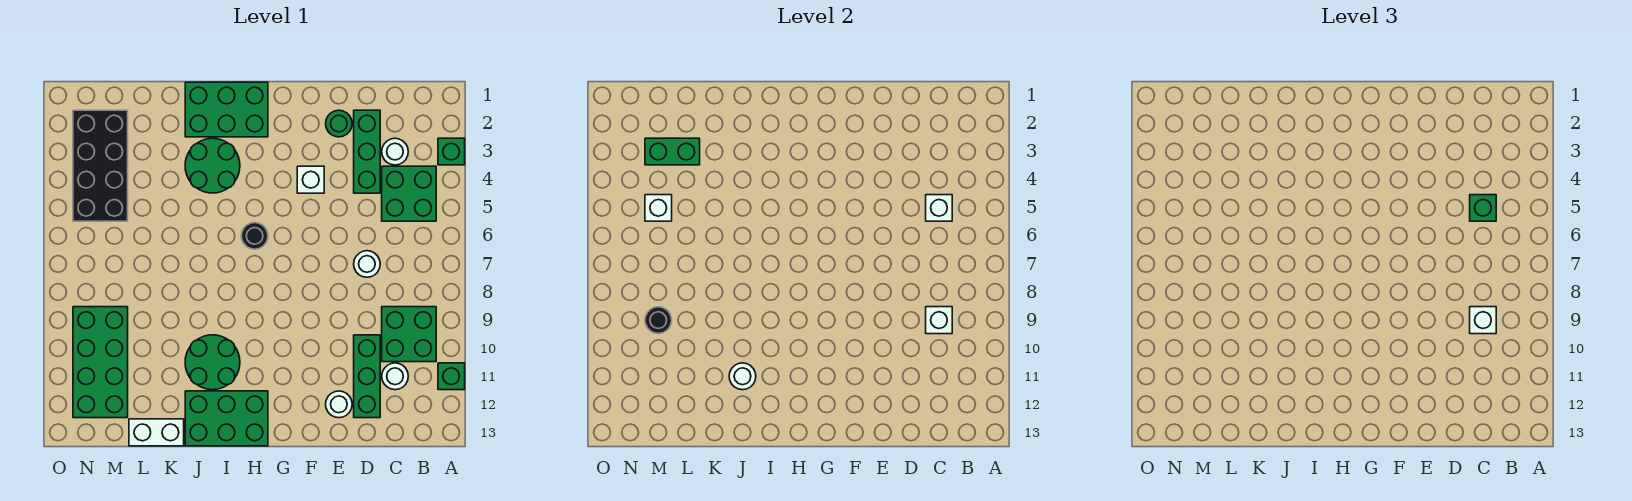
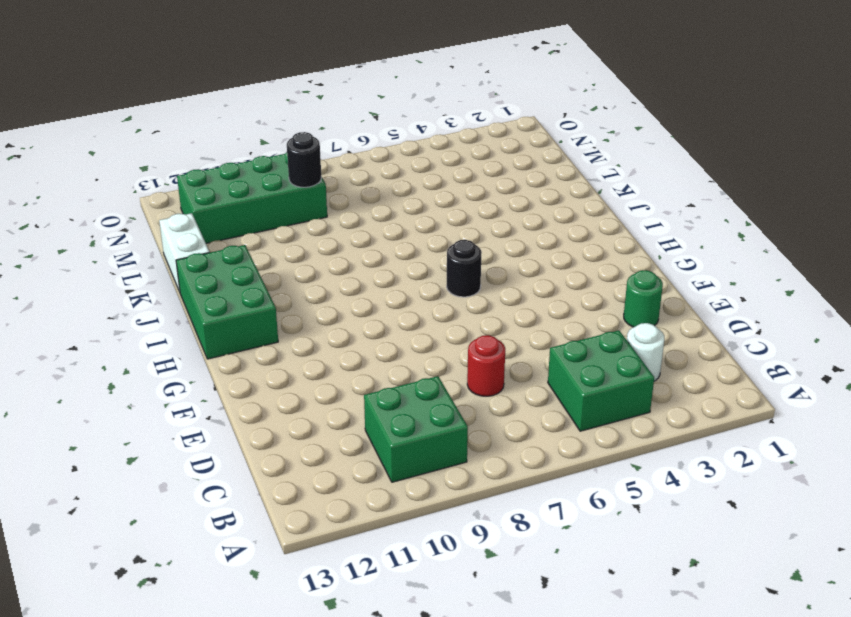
red round brick D7 level 1 -> white round brick D7 level 1
none -> green brick A3 level 1
none -> green brick A11 level 1
none -> white round brick C11 level 1

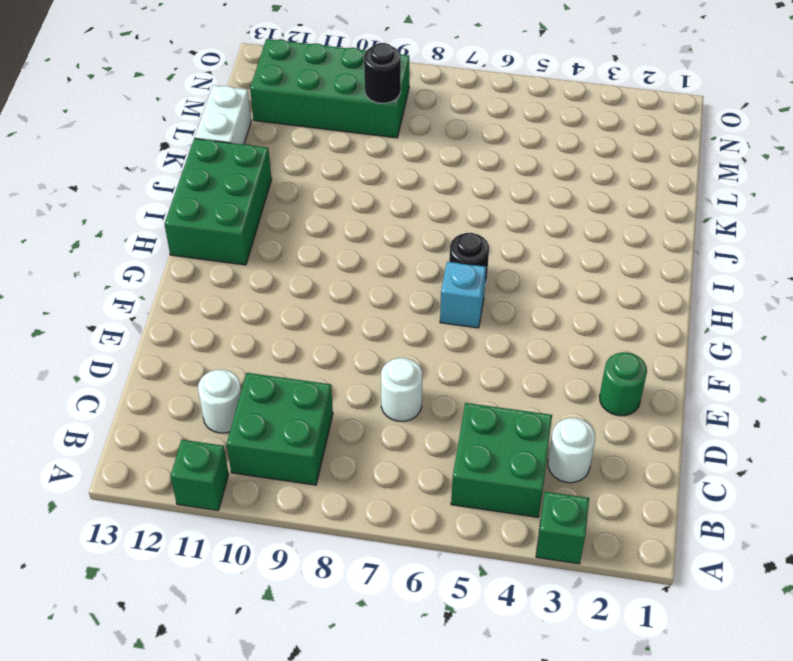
cyan brick G6 level 1 -> none
none -> green brick D2:D4 level 1
none -> green brick D10:D12 level 1
none -> white round brick E12 level 1

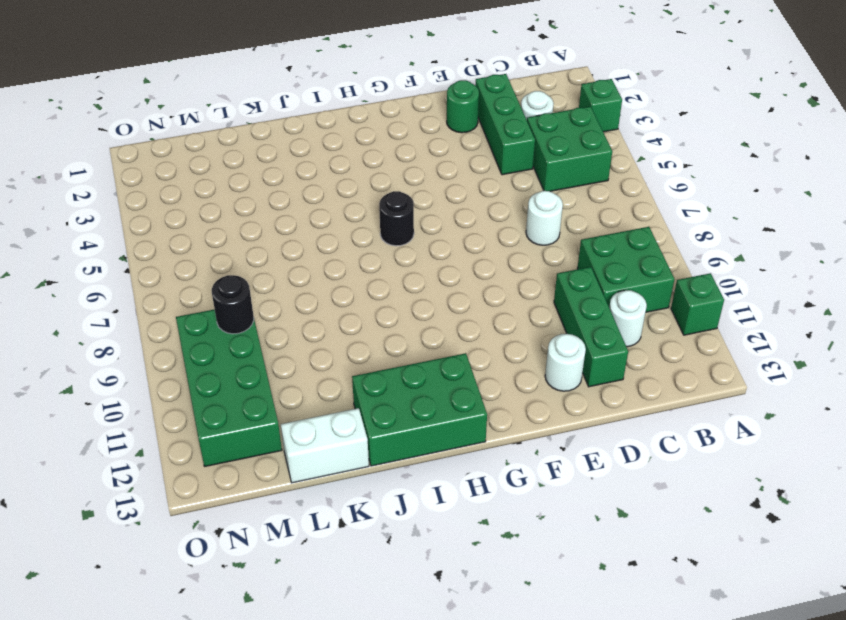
none -> white brick F4 level 1
none -> green brick H1:J2 level 1
none -> green round brick I3:J4 level 1

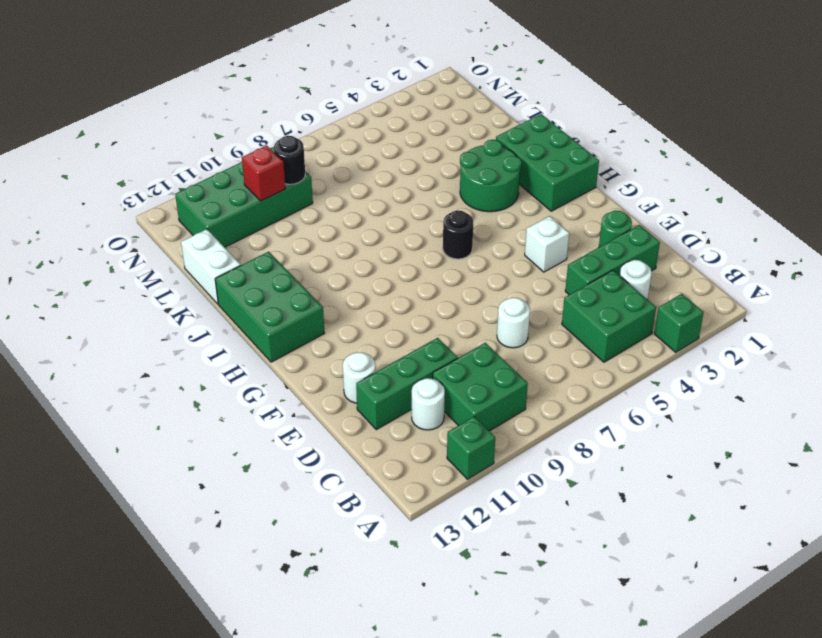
red brick M10 level 2 -> none
none -> green round brick I10:J11 level 1
none -> black brick M2:N5 level 1
none -> white brick C5 level 2

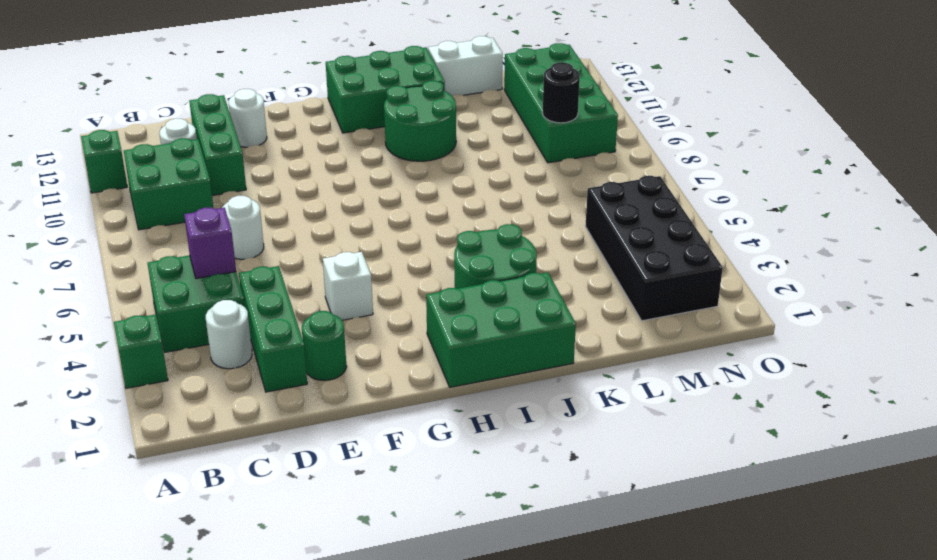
purple brick C5 level 2 -> white brick C5 level 2
none -> black round brick H6 level 1
none -> white brick C9 level 2
none -> white round brick J11 level 2

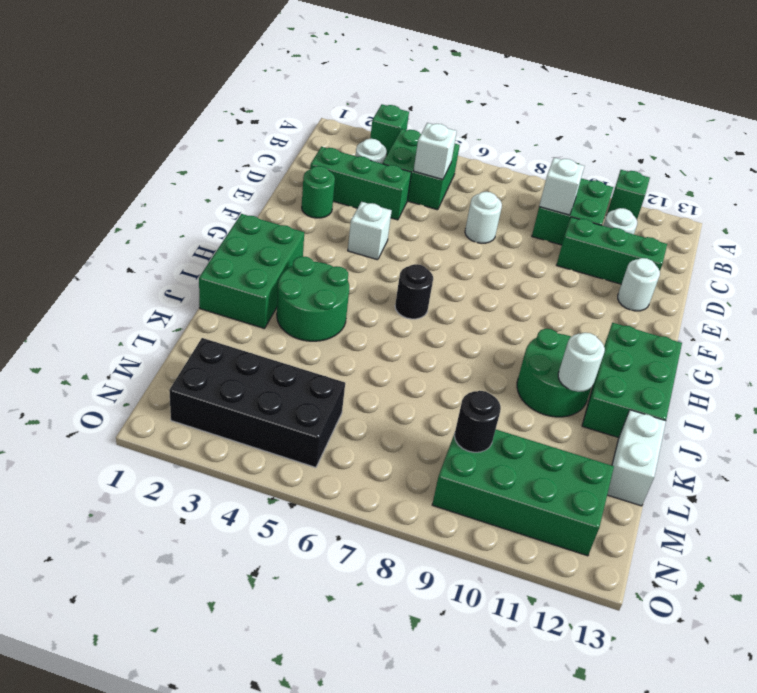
none -> green brick L3:M3 level 2
none -> white brick M5 level 2
none -> green brick C5 level 3

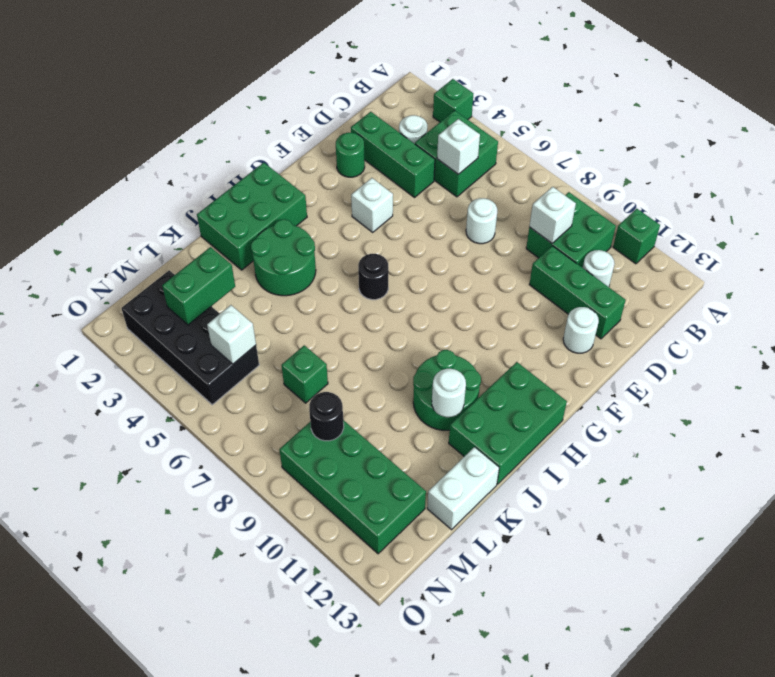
green brick L7 level 1 -> green brick C5 level 3
none -> white brick C9 level 3

